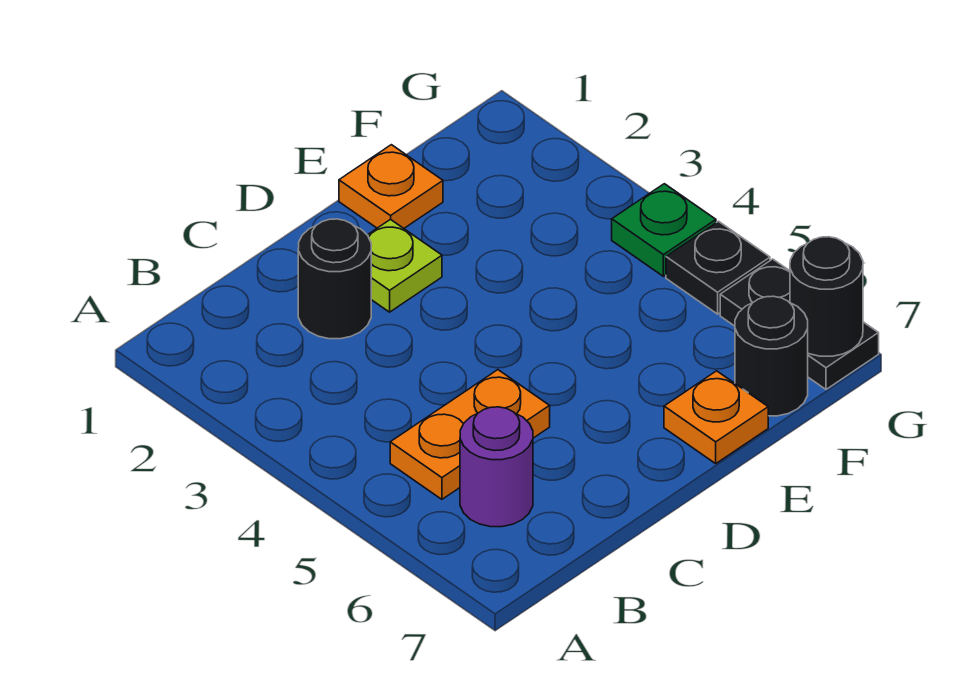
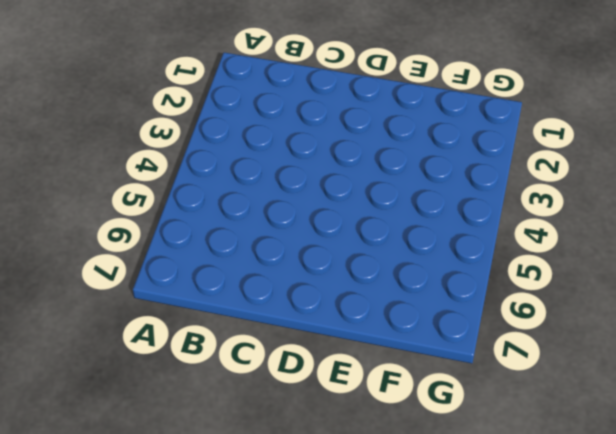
none -> orange plate B5:C5 level 1
none -> purple round brick B6 level 1

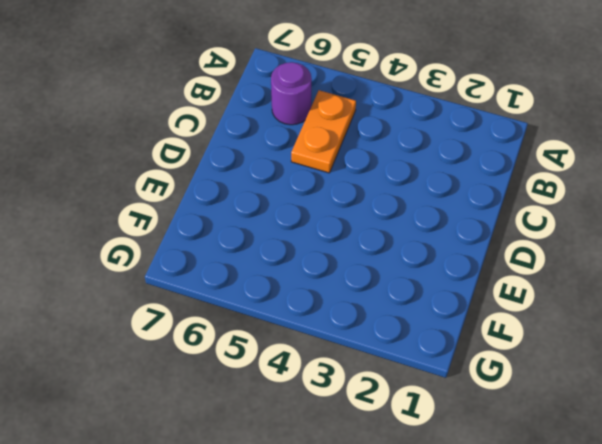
none -> black round brick C2 level 1
none -> lime plate D2 level 1

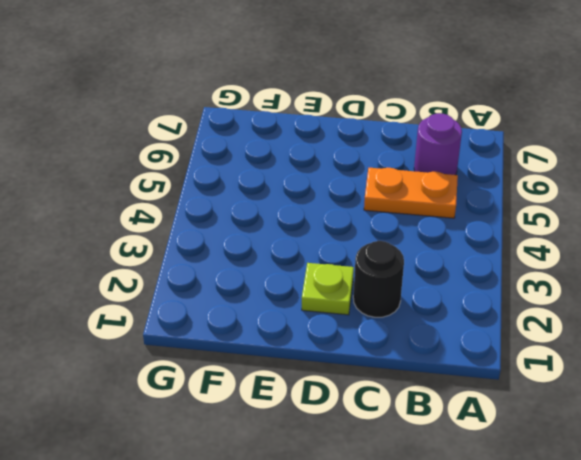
none -> orange plate E1 level 1
none -> orange plate E7 level 1

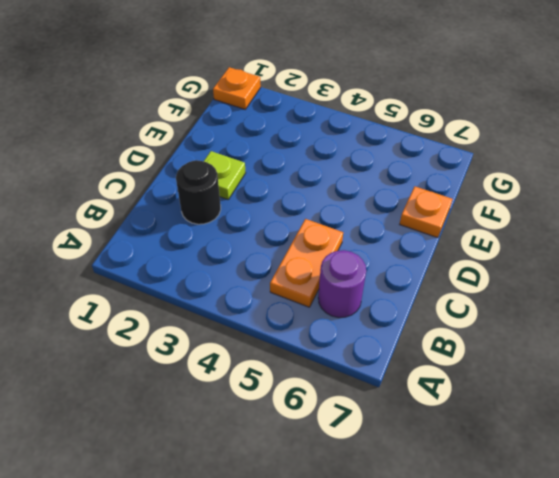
orange plate G1 level 1 -> orange plate E1 level 1
none -> black round brick F7 level 1
none -> green plate G4 level 1

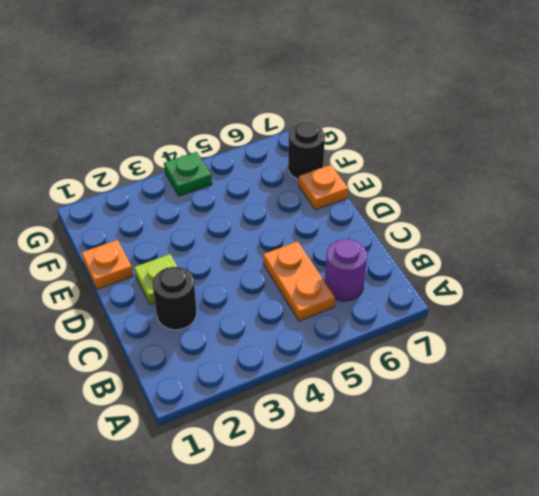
none -> black plate G5 level 1
none -> black plate G6:G7 level 1

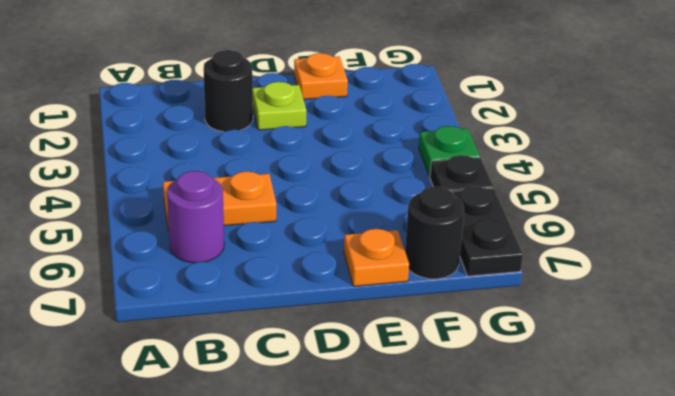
none -> black round brick G7 level 2

